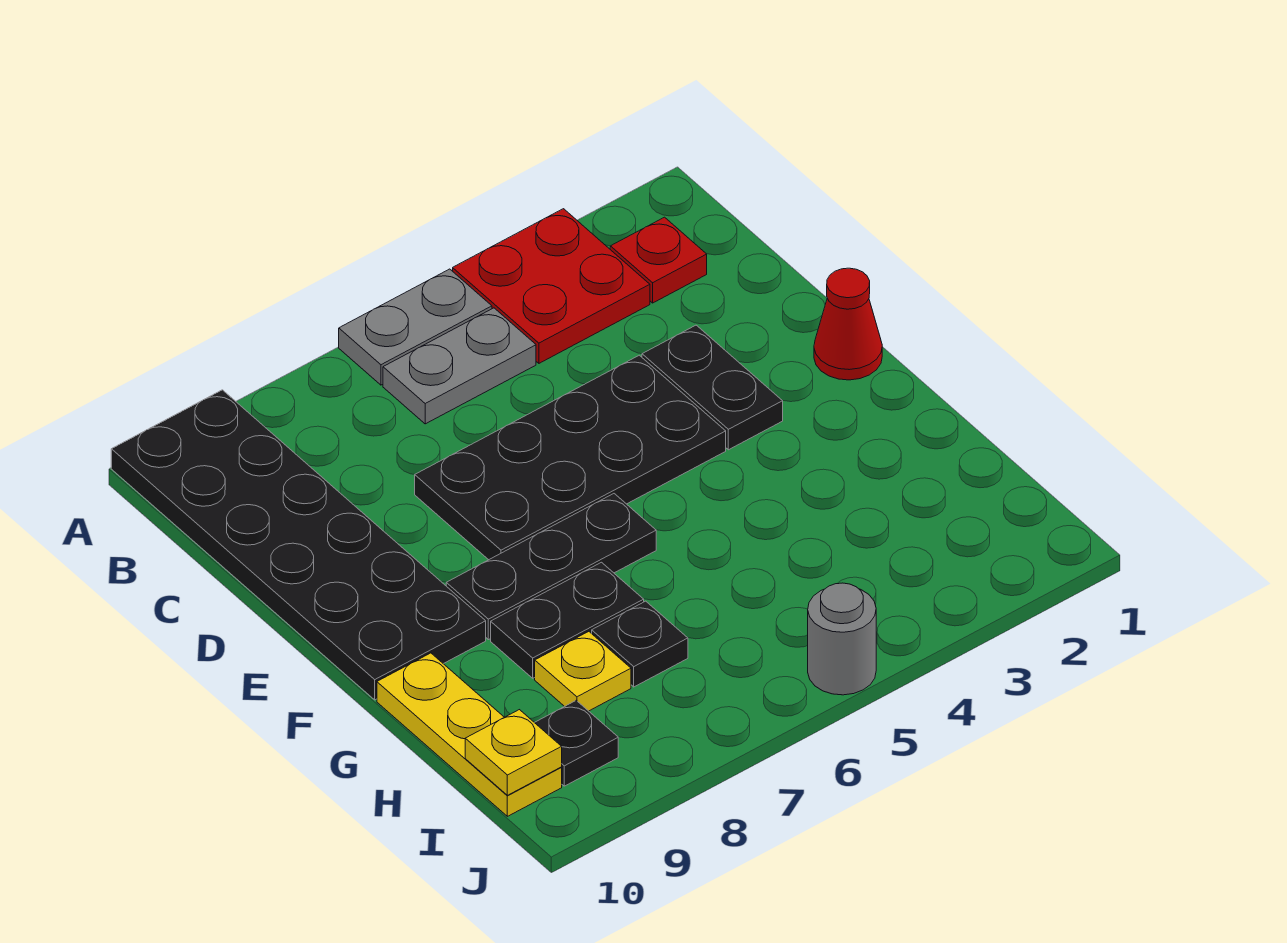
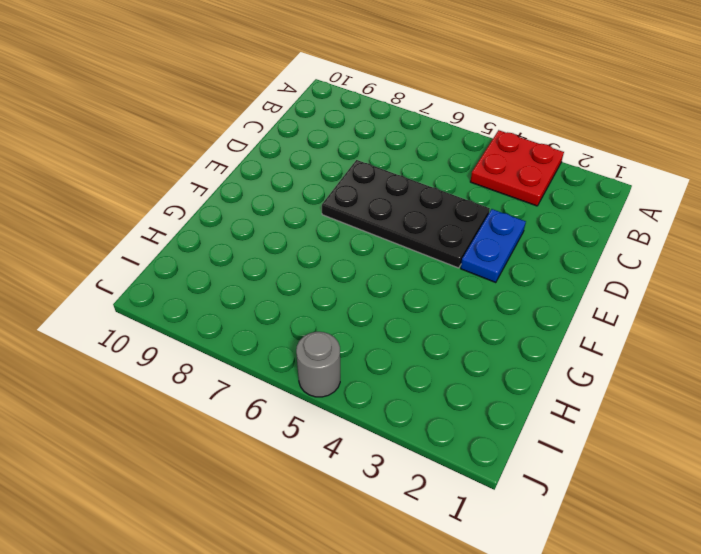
blue plate D3:E3 level 1 -> black plate D3:E3 level 1
none -> grey plate A5:A6 level 1
none -> black plate A9:F10 level 1
none -> red plate B2 level 1

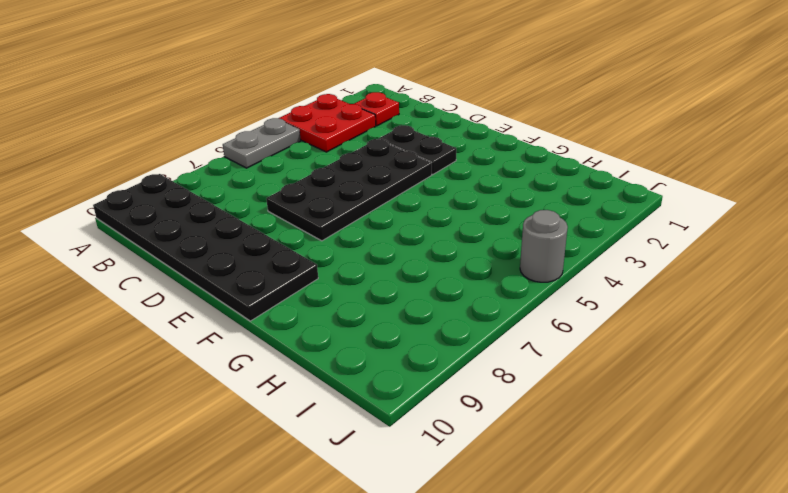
none -> grey plate B5:B6 level 1
none -> red cone E1 level 1
none -> black plate F6:F8 level 1

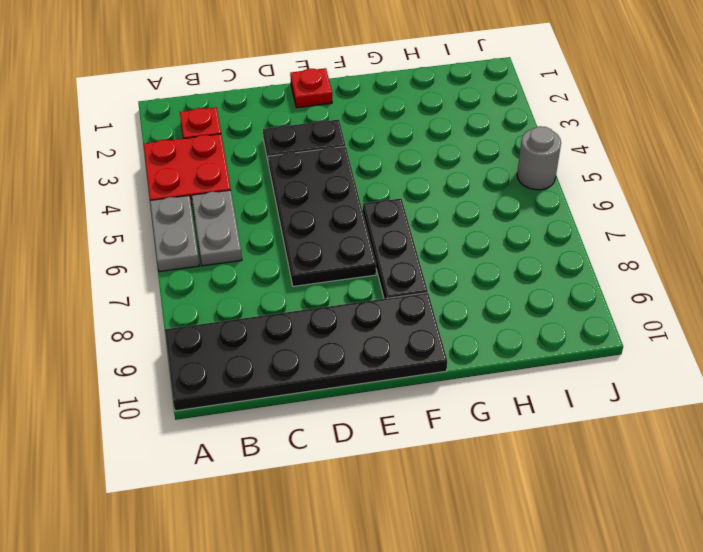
red plate E1 level 1 -> red cone E1 level 1
none -> black plate G7:G8 level 1
none -> yellow plate G10:I10 level 1
none -> black plate H7 level 1

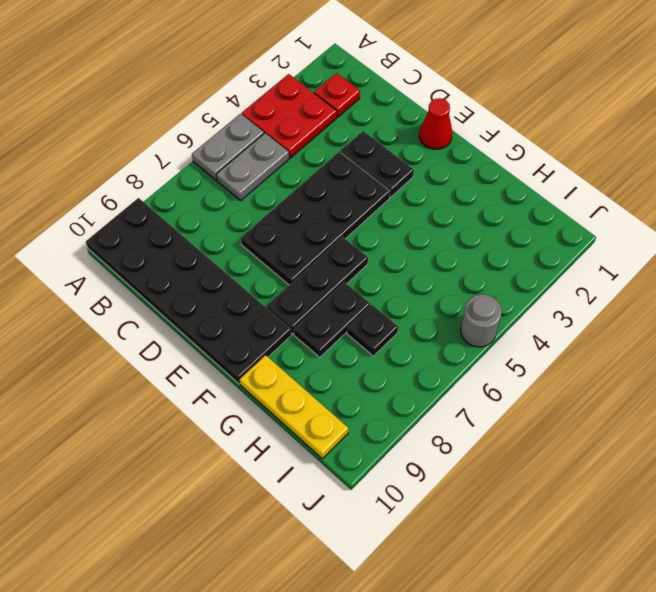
none -> yellow plate H8 level 1
none -> black plate I9 level 1
none -> yellow plate I10 level 2

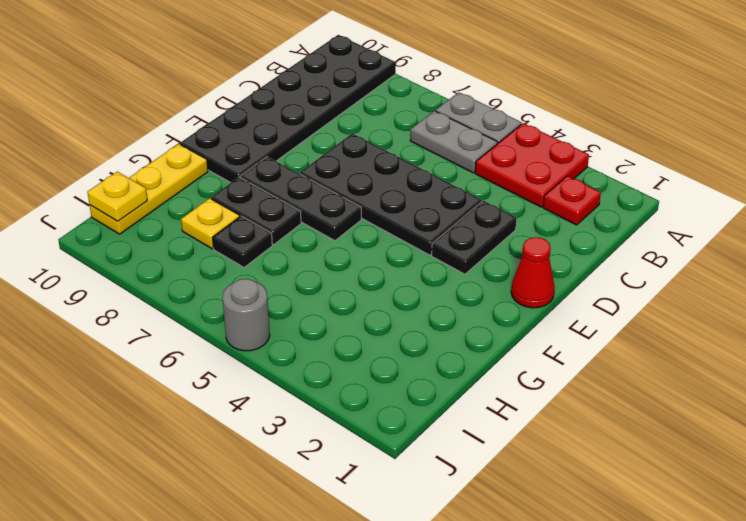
none -> black plate I9 level 1

